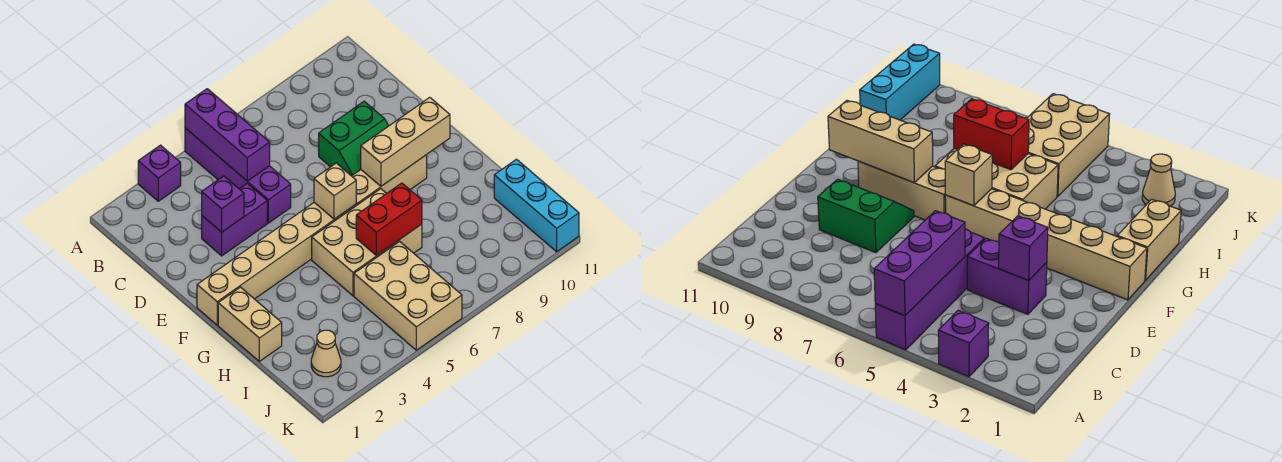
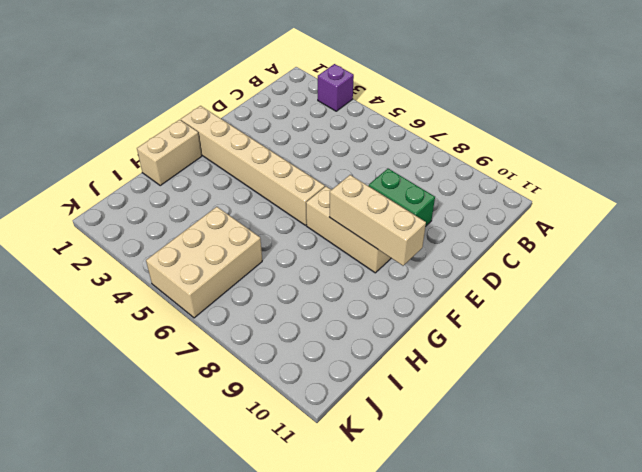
none -> purple brick A5:D5 level 1
none -> purple brick D3:D4 level 1
none -> tan brick G5:H7 level 1

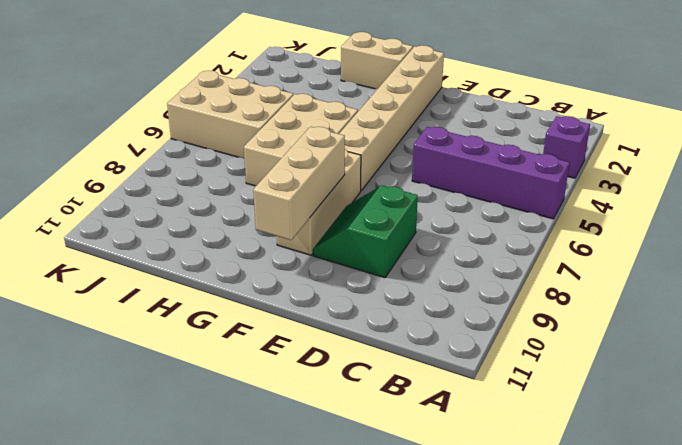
none -> purple brick D3:D4 level 1
none -> cyan brick I11:K11 level 1
none -> tan cone J2 level 1

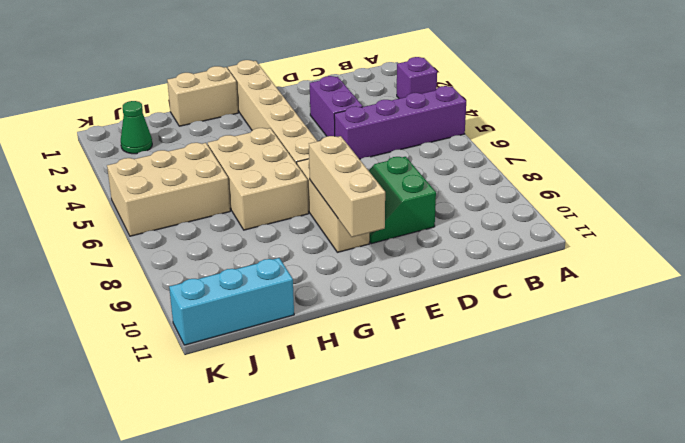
green cone J2 level 1 -> tan cone J2 level 1
none -> purple brick A5:C5 level 2
none -> purple brick D3 level 2
none -> tan brick F6 level 2

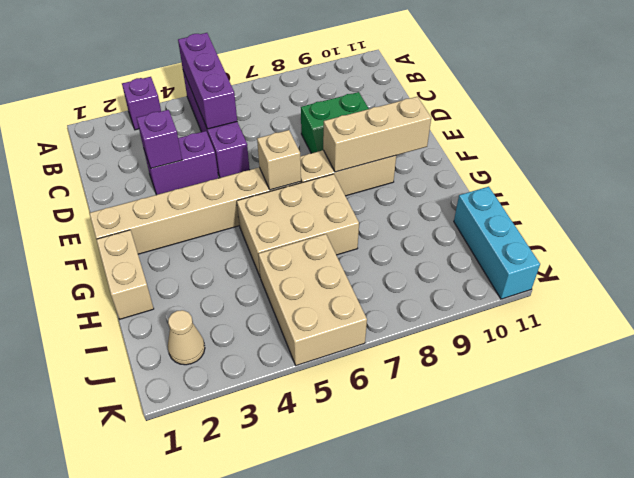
none -> red brick H6:H7 level 2

